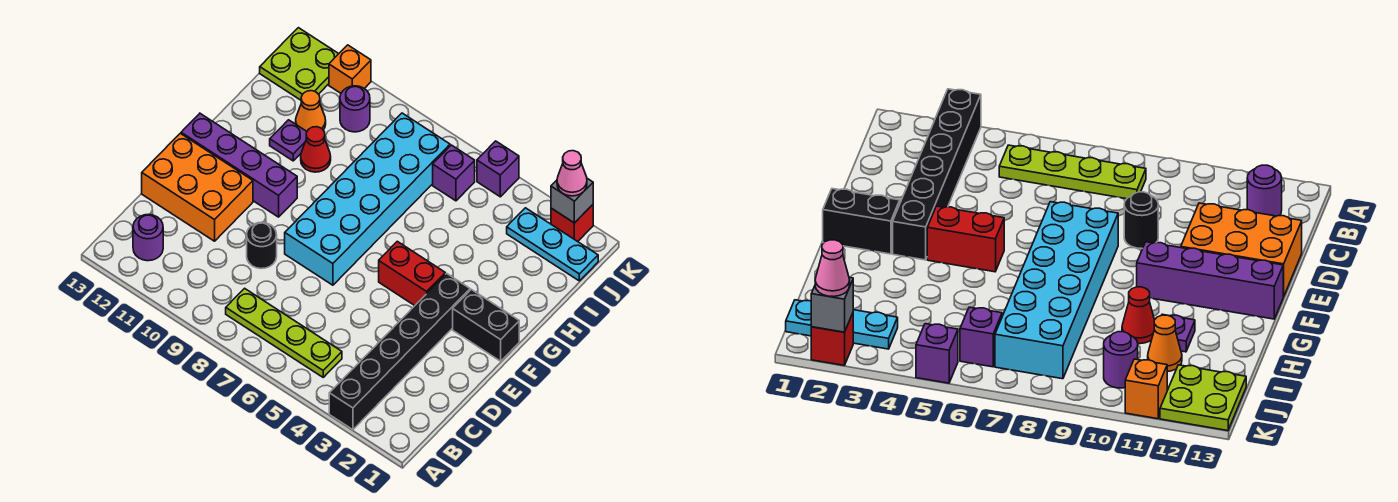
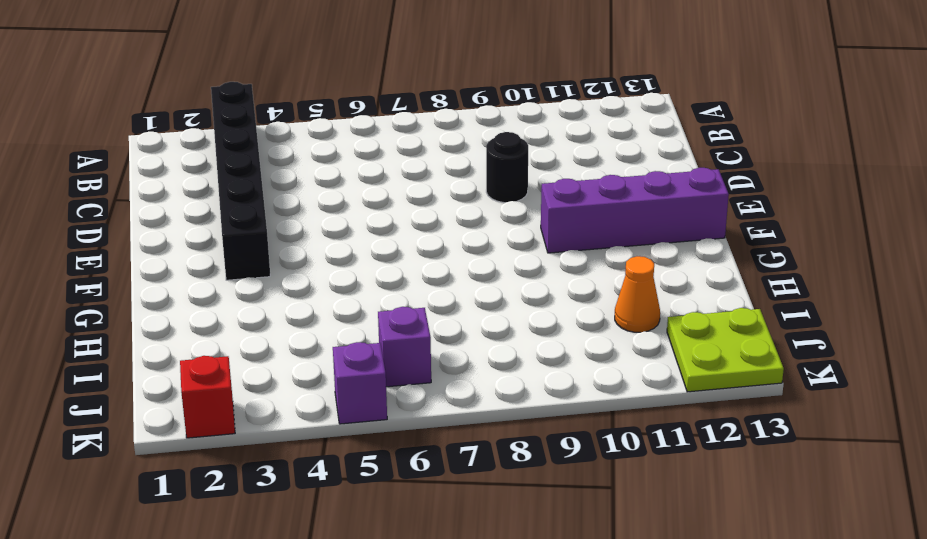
none -> lime plate B5:B8 level 1
none -> purple round brick B12 level 1
none -> orange brick D11:E13 level 1

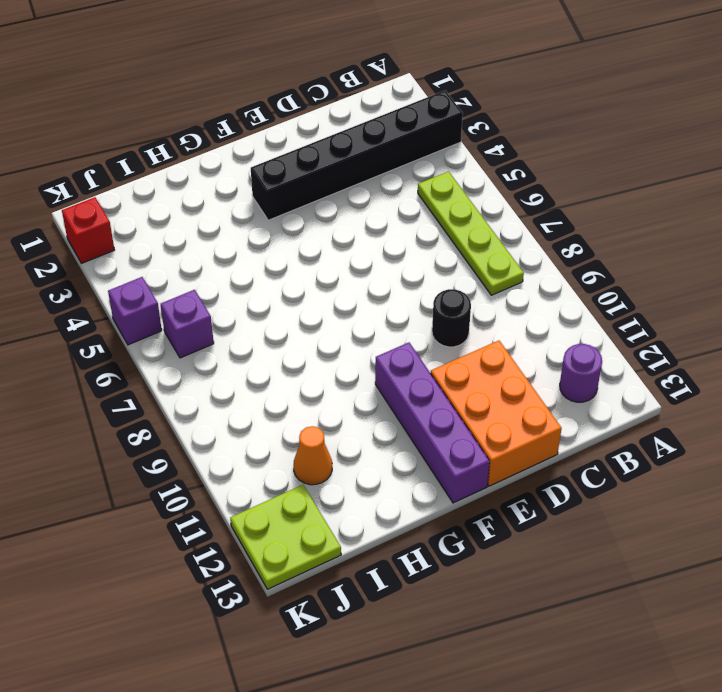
none -> cyan brick E7:J8 level 1
none -> black brick F1:F2 level 1
none -> red brick F4:F5 level 1

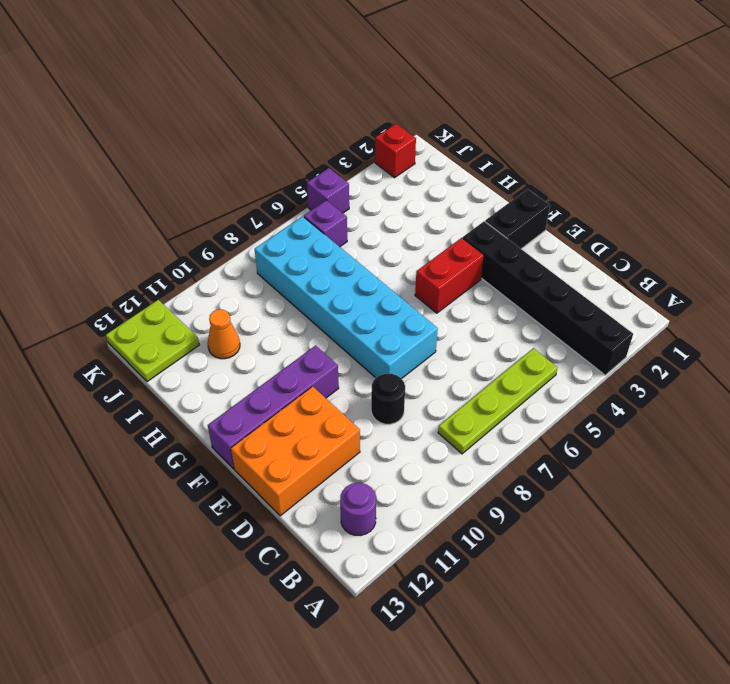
none -> red cone H10 level 1
none -> purple plate H11 level 1
none -> cyan plate J1:J3 level 1

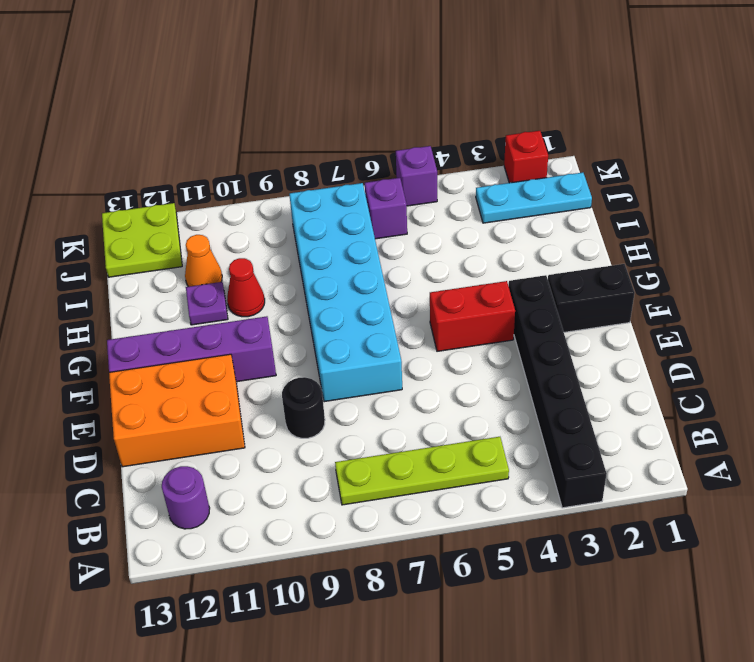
none -> purple round brick J10 level 1
none -> orange brick K11 level 1
none -> grey brick K2 level 2

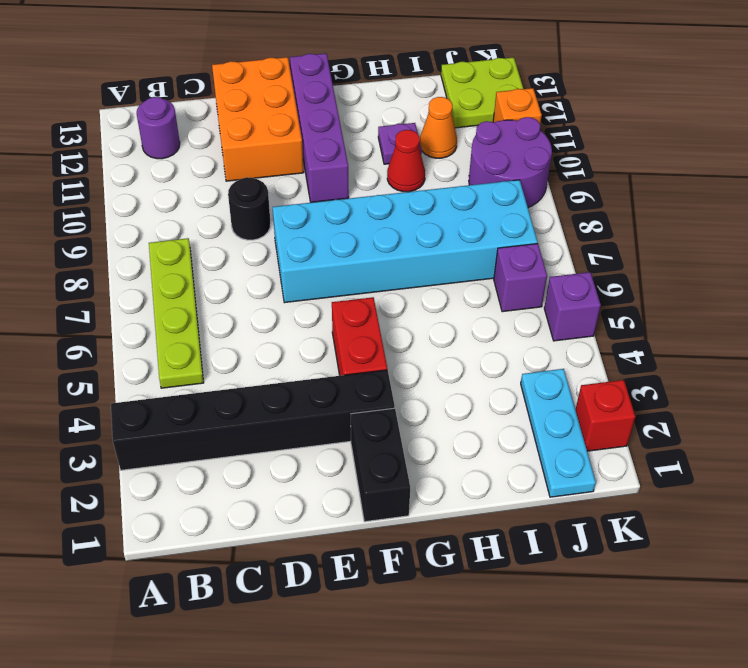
purple round brick J9:K10 level 1 -> purple round brick J10 level 1
none -> grey brick K2 level 2
none -> pink cone K2 level 3

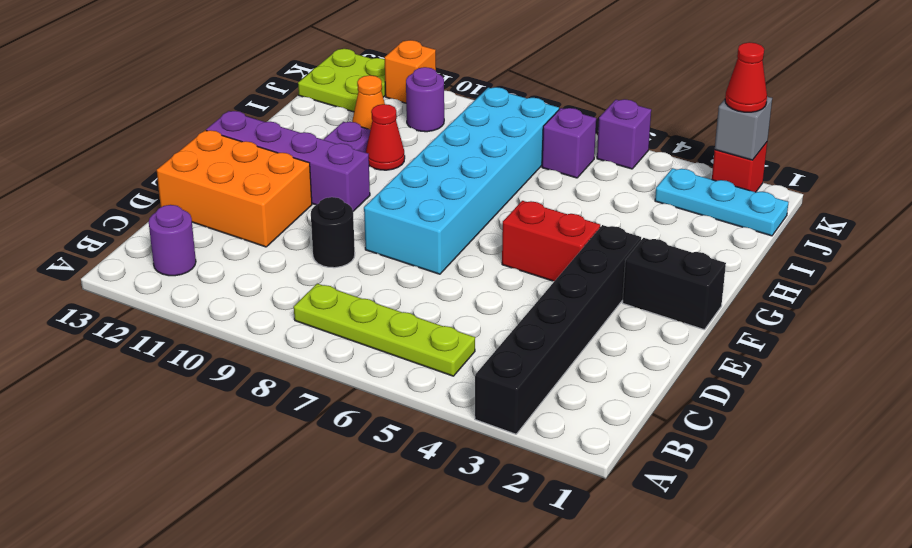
red cone K2 level 3 -> pink cone K2 level 3

